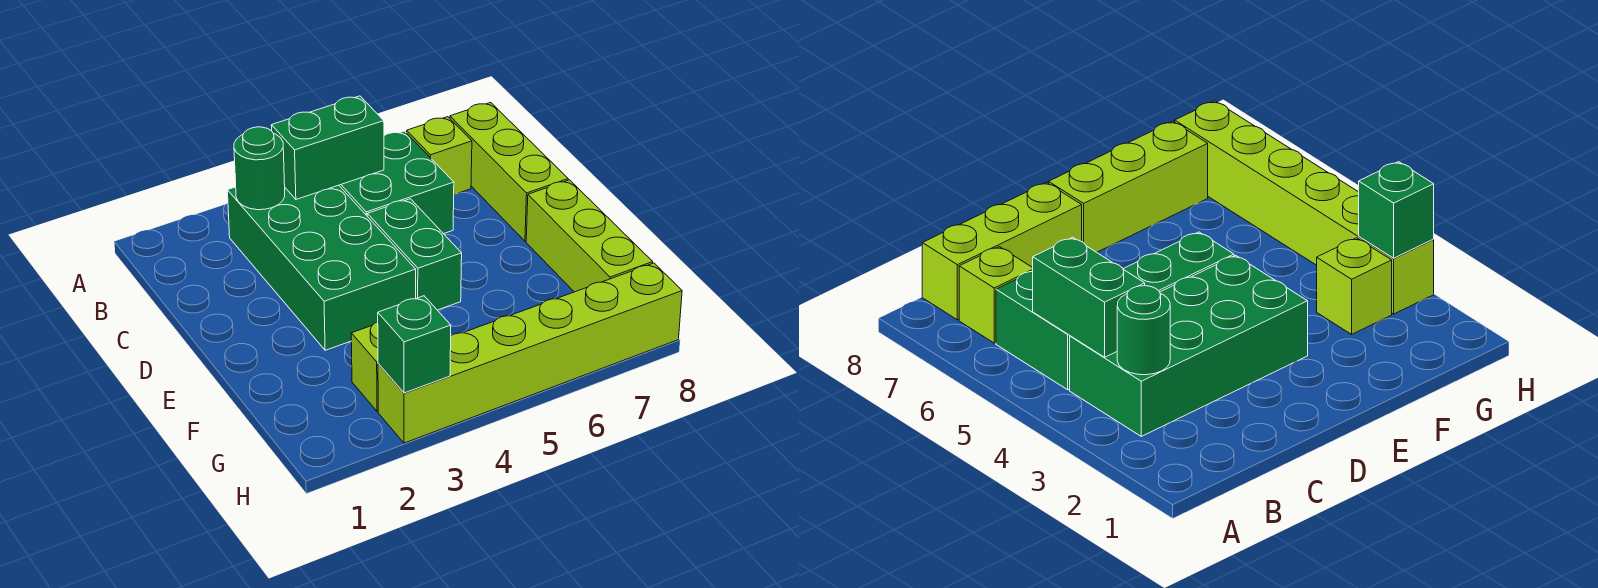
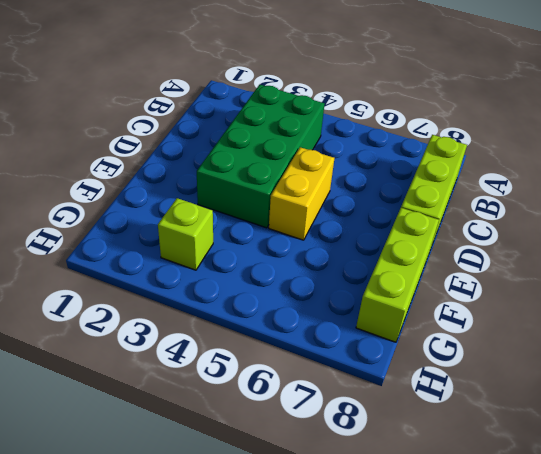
yellow brick D5:E5 level 1 -> green brick D5:E5 level 1
none -> green brick B5:C6 level 1
none -> lime brick B7 level 1

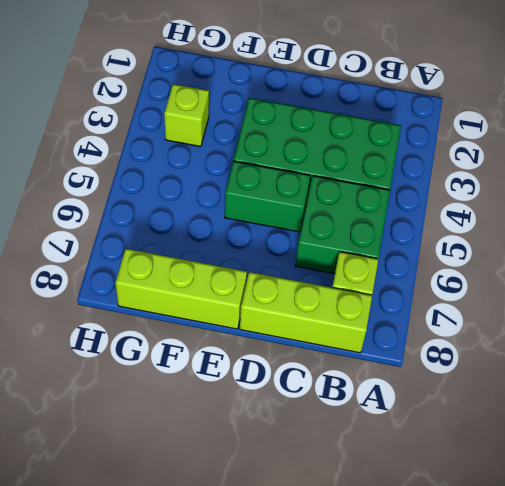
none -> lime brick H3:H8 level 1
none -> green round brick B3 level 2

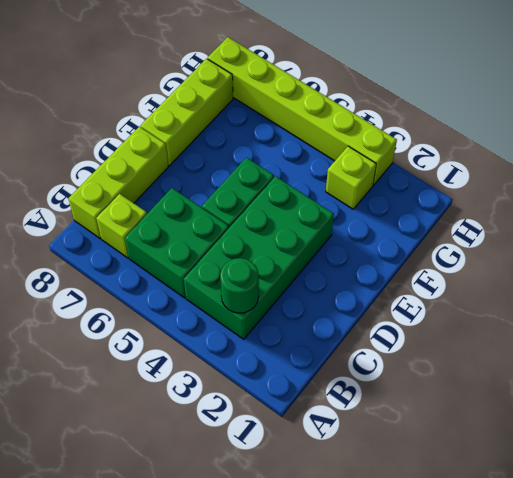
none -> green brick B4:B5 level 2
none -> green brick H3 level 2

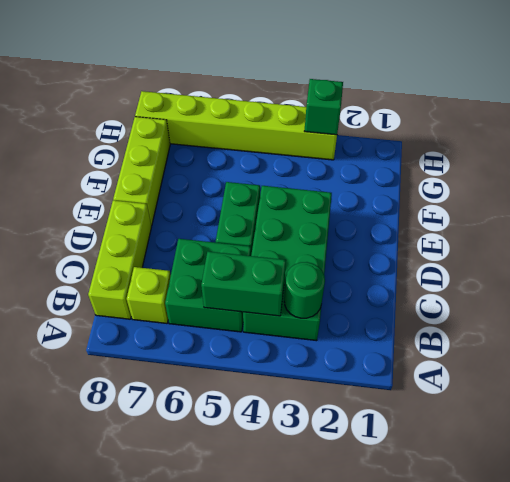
none -> lime brick G3 level 1

